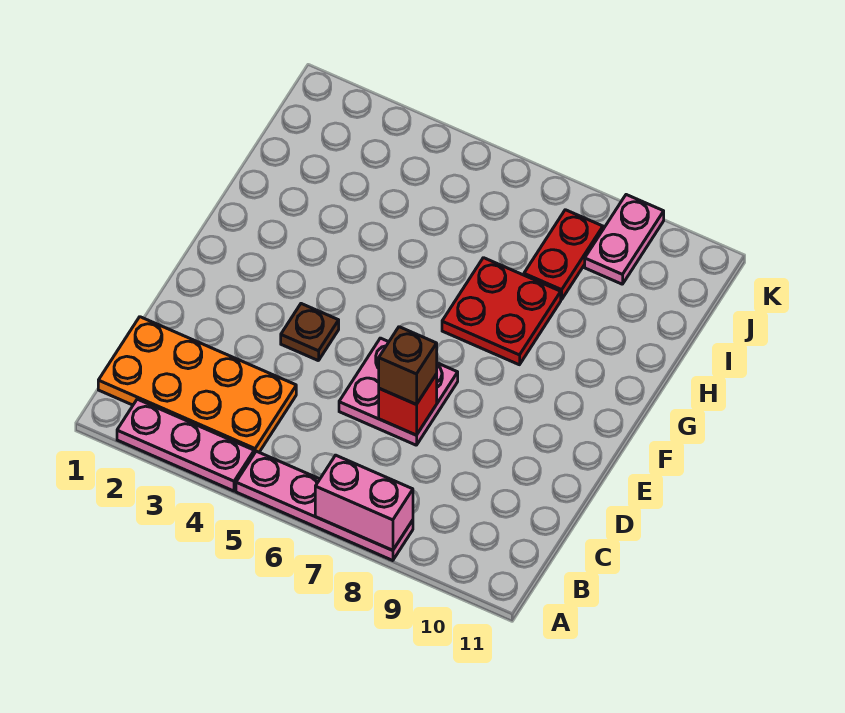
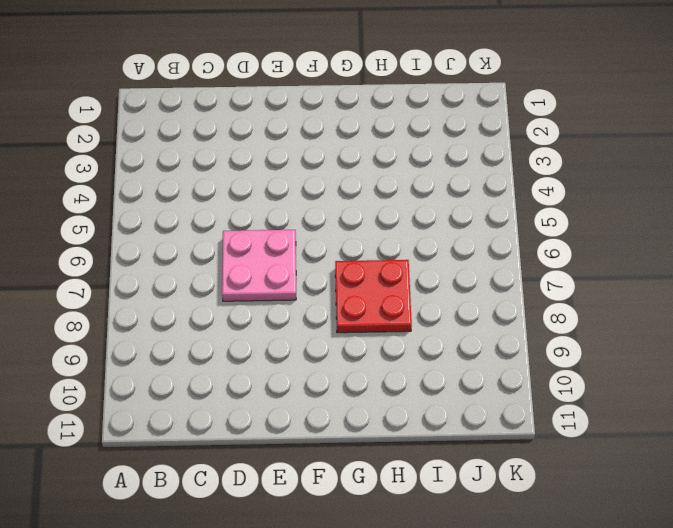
none -> pink plate A2:A4 level 1
none -> pink plate A5:A8 level 1

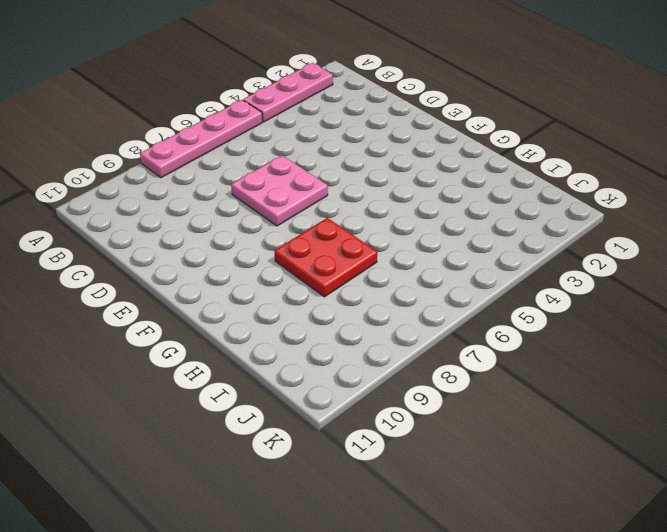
none -> orange plate B1:C4 level 1
none -> brown plate E4 level 1

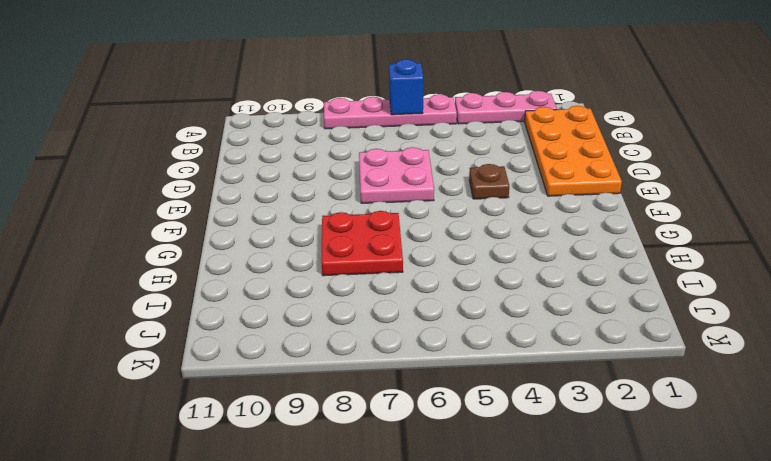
blue brick A6 level 2 -> none
orange plate B1:E2 level 1 -> orange plate B1:C4 level 1
none -> red plate I8:J8 level 1
none -> pink plate J9:K9 level 1

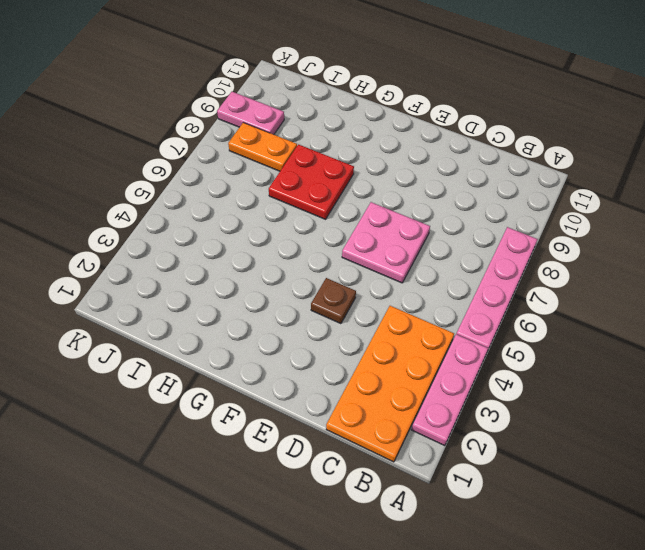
orange plate I8:J8 level 1 -> red plate I8:J8 level 1
none -> pink brick A7:A8 level 2
none -> red brick D7 level 2

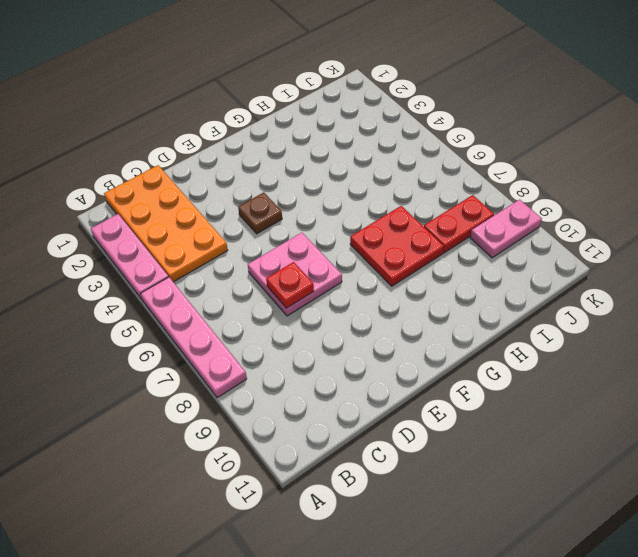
red plate D7 level 2 -> red brick D7 level 2
none -> pink brick A7:A8 level 2
none -> brown brick D7 level 3

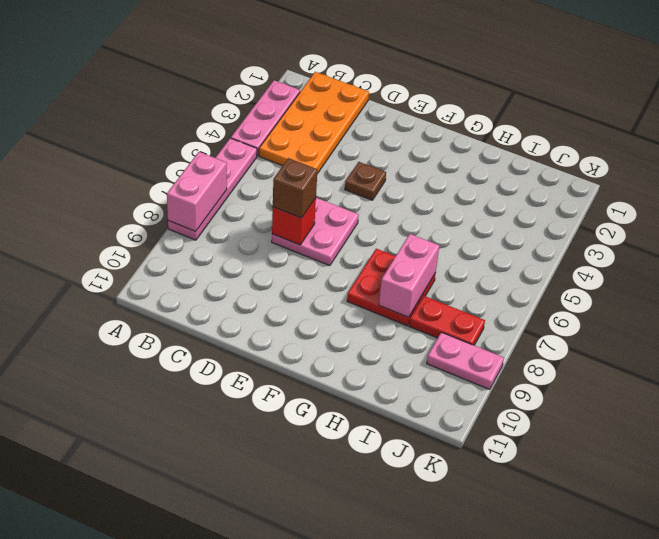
pink brick H7:H8 level 2 -> none

